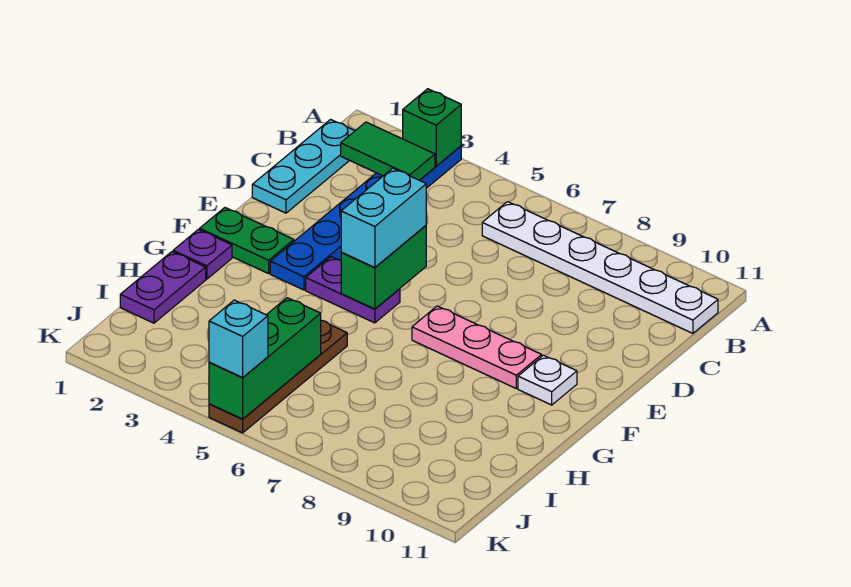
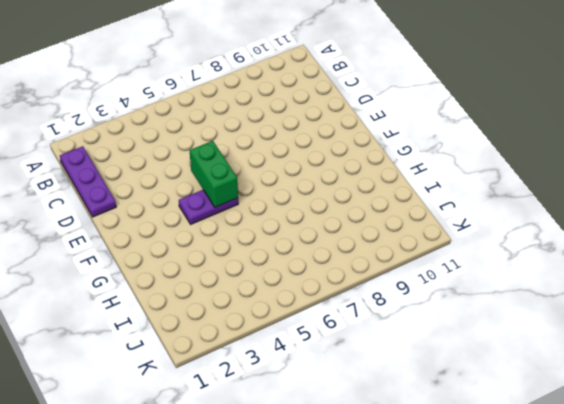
purple plate B1:D1 level 1 -> cyan plate B1:D1 level 1
none -> blue plate A3:F3 level 1
none -> white plate B6:B11 level 1
none -> green plate F1:F2 level 1

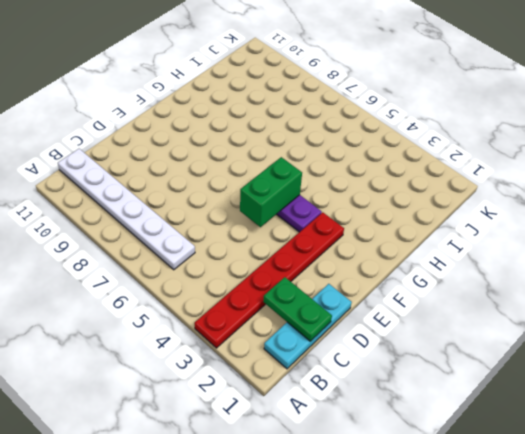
red plate A3:F3 level 1 -> blue plate A3:F3 level 1
green plate C1:C2 level 2 -> green plate F1:F2 level 1
none -> pink plate F7:F9 level 1
none -> white plate F10 level 1
none -> purple plate G1 level 1

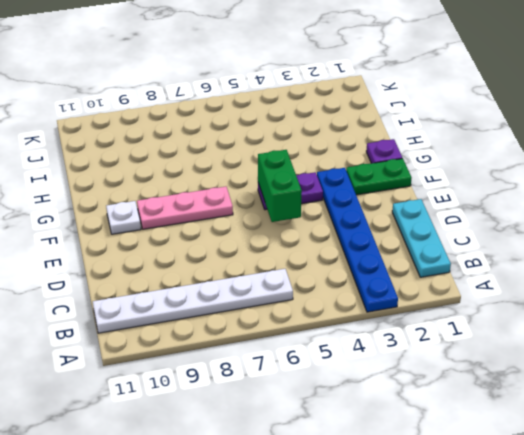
none -> purple plate H1:I1 level 1
none -> brown plate H5:K5 level 1
none -> green brick A3 level 2

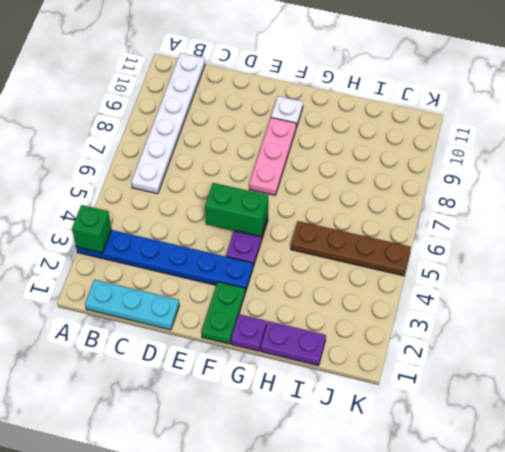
none -> green tile B2:B3 level 2
none -> green brick I5:K5 level 2
none -> cyan brick E5:F5 level 3

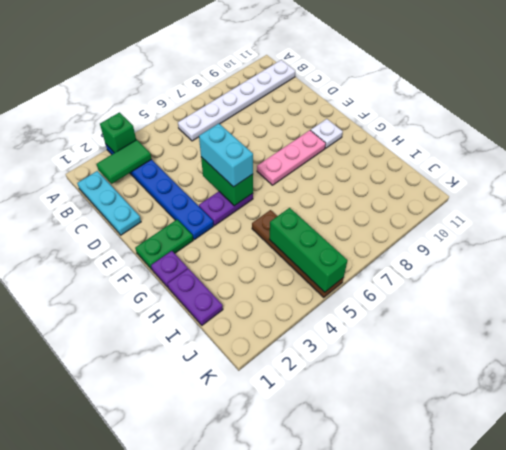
none -> cyan brick K5 level 3

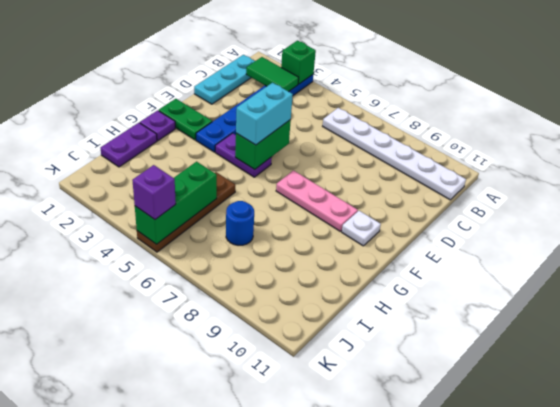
blue round brick I7 level 1 -> none
purple brick K5 level 3 -> cyan brick K5 level 3

